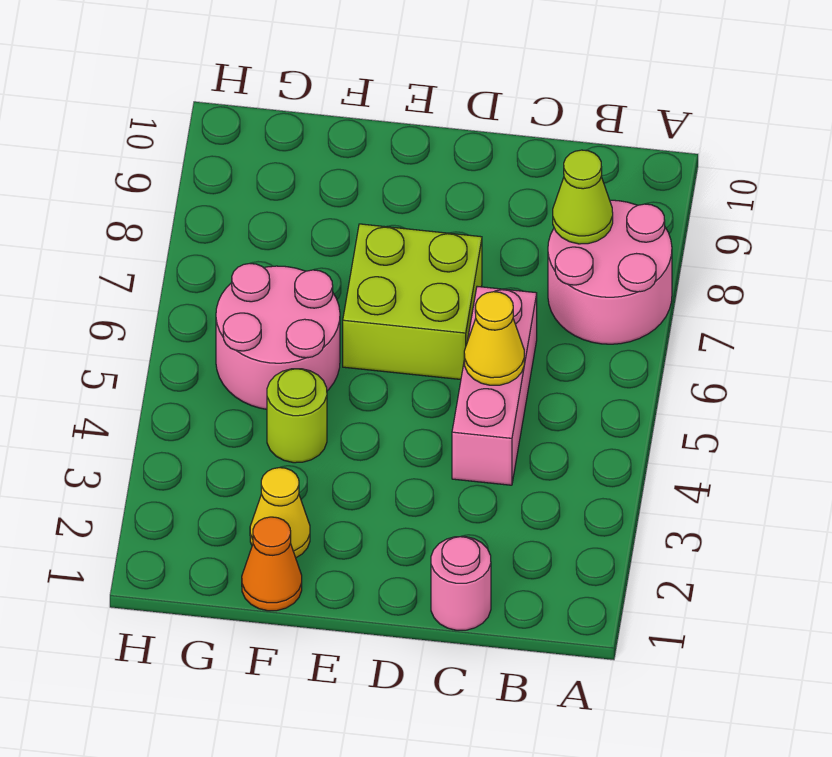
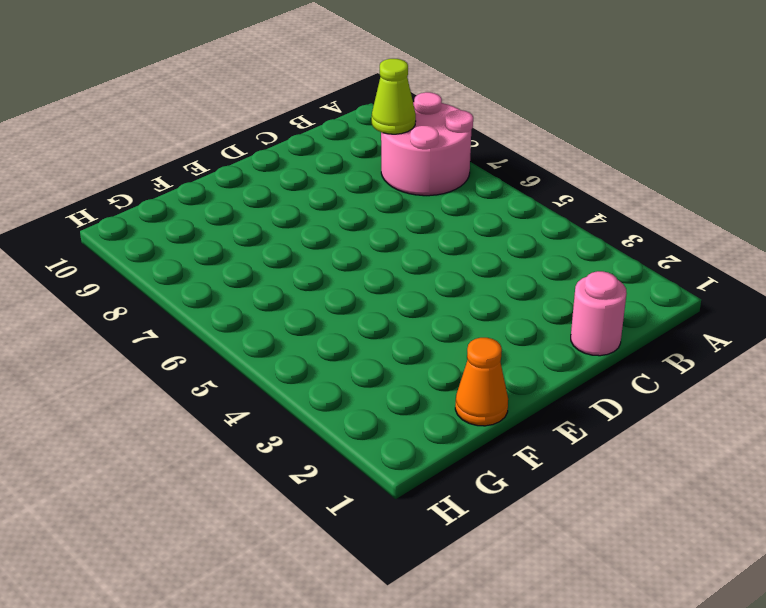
none -> pink brick C4:C6 level 1
none -> lime brick D6:E7 level 1

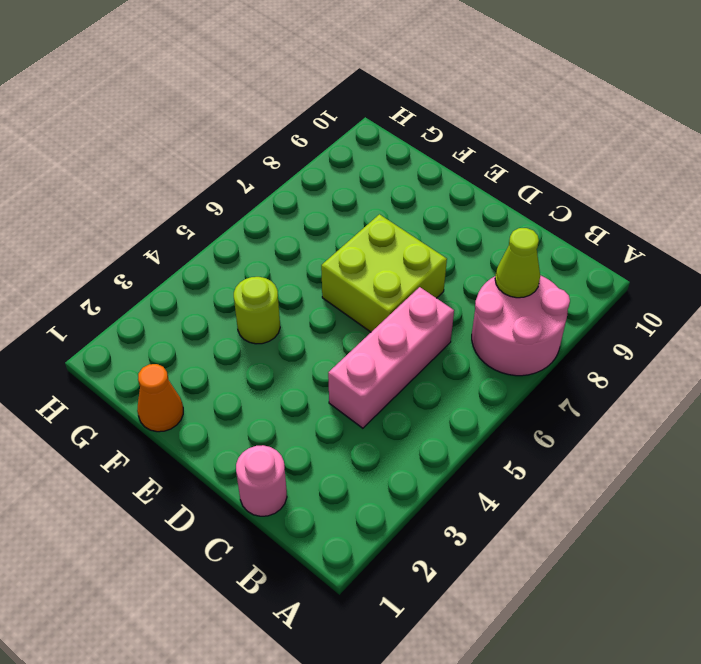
none -> yellow cone F2 level 1
none -> pink round brick F5:G6 level 1

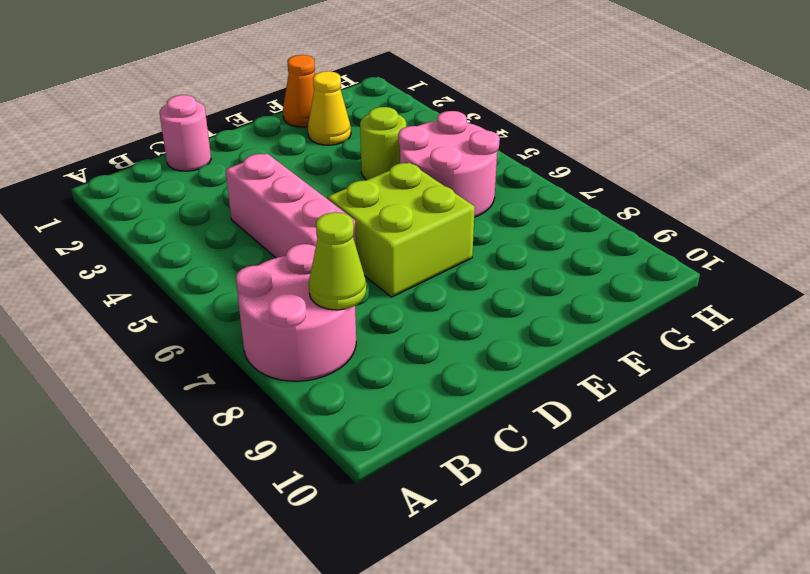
none -> yellow cone C5 level 2

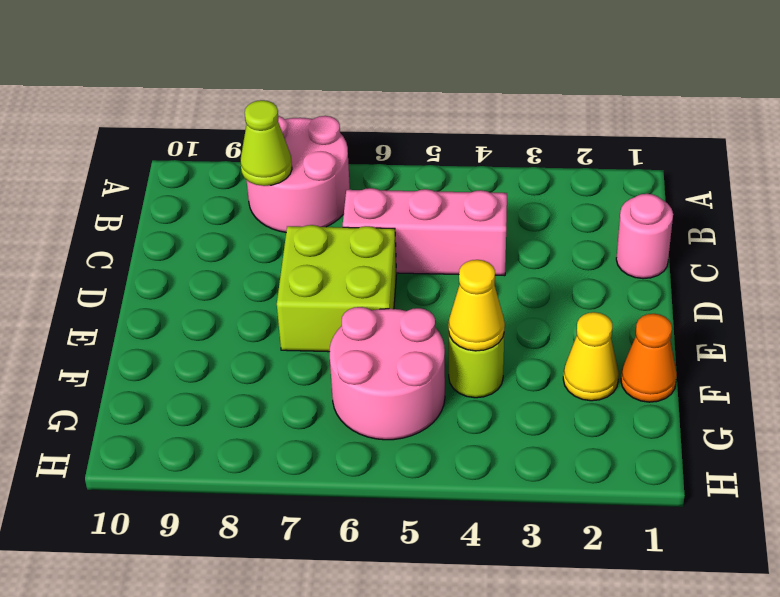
yellow cone F4 level 2 -> yellow cone C5 level 2

